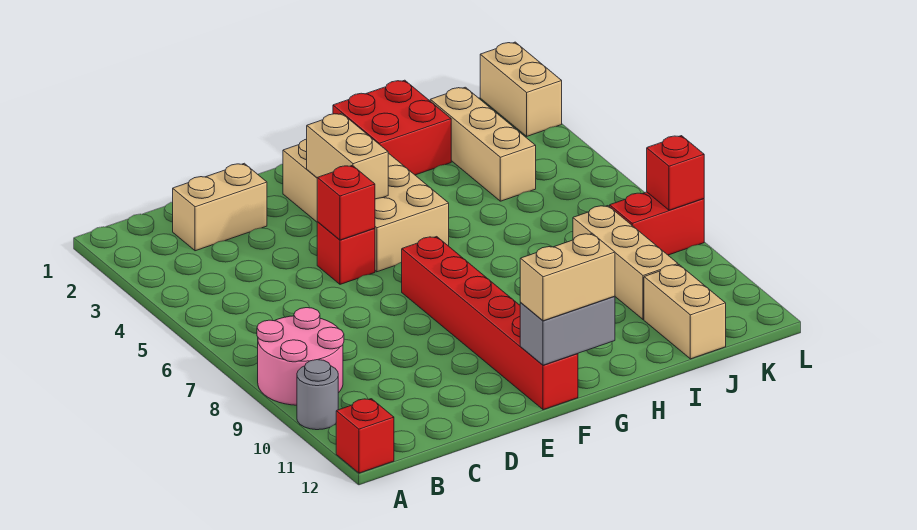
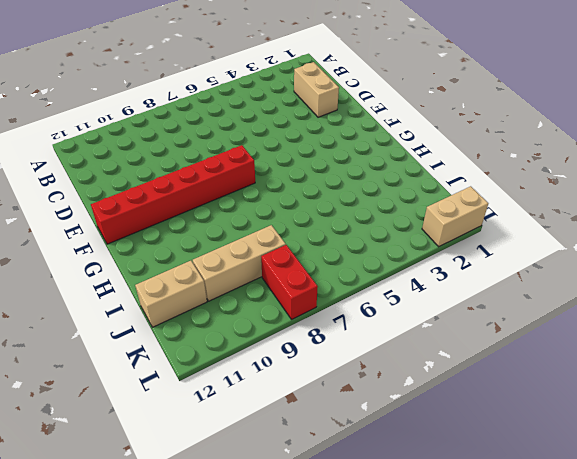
none -> pink round brick A8:B9 level 1
none -> grey round brick A10 level 1
none -> red brick A12 level 1

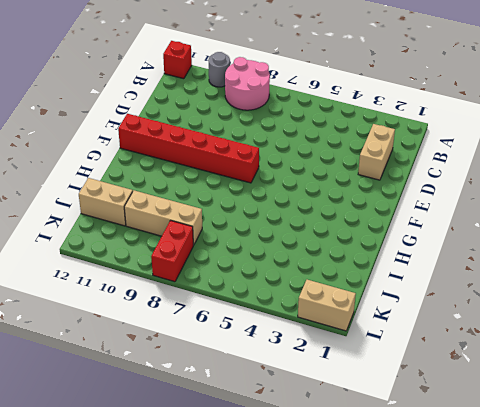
none -> red brick E5 level 1
none -> tan brick F2:G5 level 1
none -> red brick H1:I2 level 1

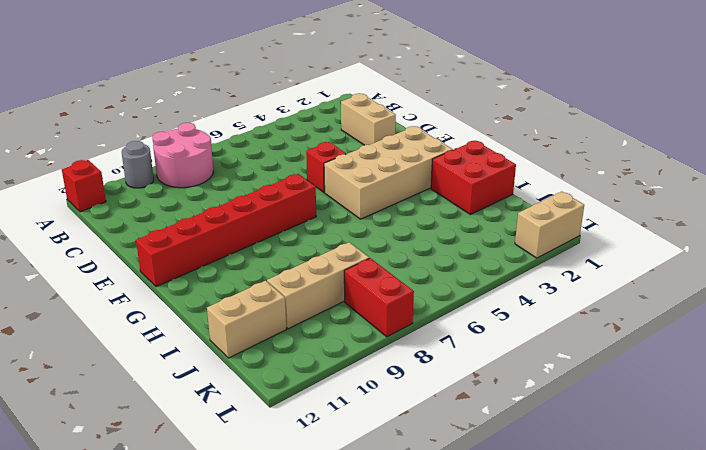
none -> tan brick J2:J4 level 1
none -> red brick E5 level 2
none -> tan brick F3:F4 level 2

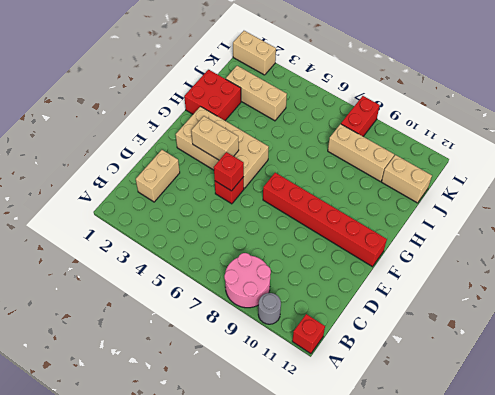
none -> grey brick F12:G12 level 2
none -> red brick L8 level 2
none -> tan brick F12:G12 level 3

